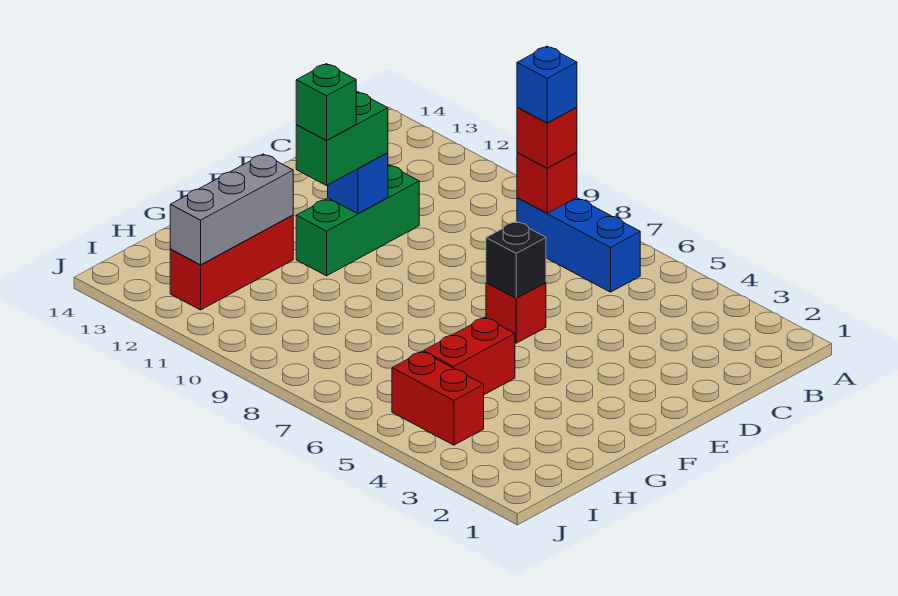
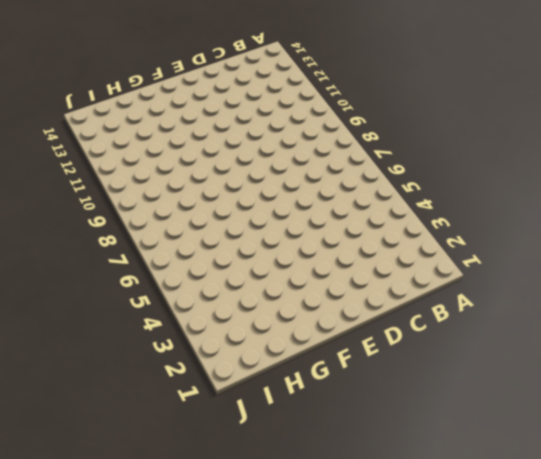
none -> blue brick B6:B8 level 1
none -> green brick D11:F11 level 1
none -> red brick E6 level 1

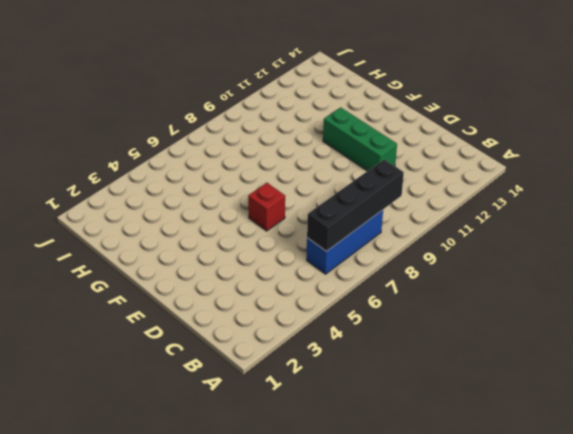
black brick B6:B9 level 2 -> red brick B8 level 2
none -> red brick G5:H5 level 1
none -> red brick G12:I12 level 1
none -> red brick I4:I5 level 1

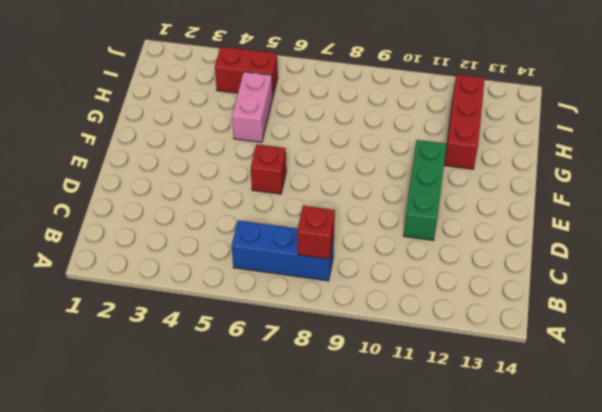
pink brick G5:H5 level 1 -> red brick G5:H5 level 1
none -> black brick E6 level 2
none -> blue brick E11 level 2
none -> grey brick G12:I12 level 2

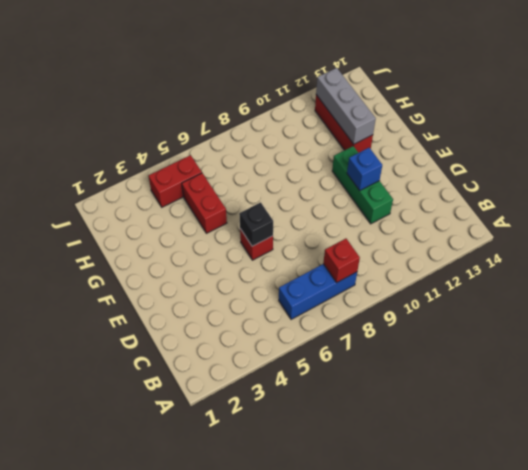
none -> red brick B8 level 3
none -> green brick E11:F11 level 3
none -> blue brick B8 level 4

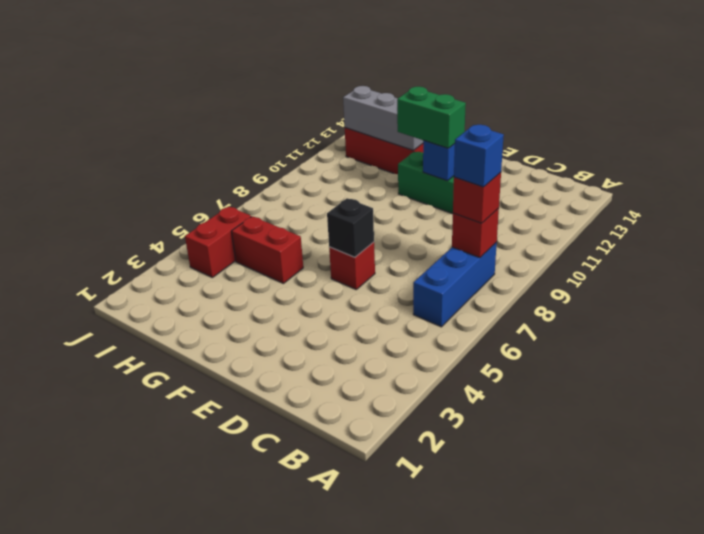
none -> green brick F11 level 4

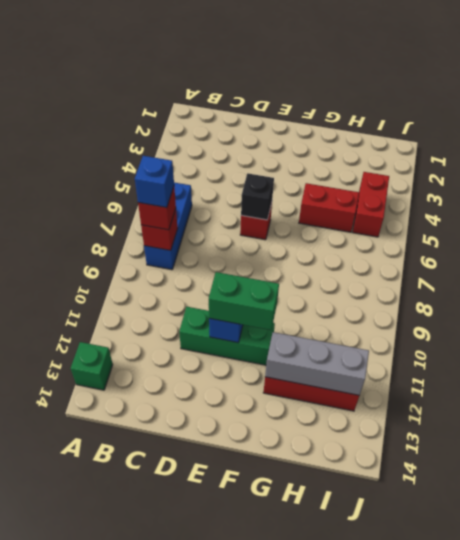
green brick A13 level 1 -> green brick F11 level 4

